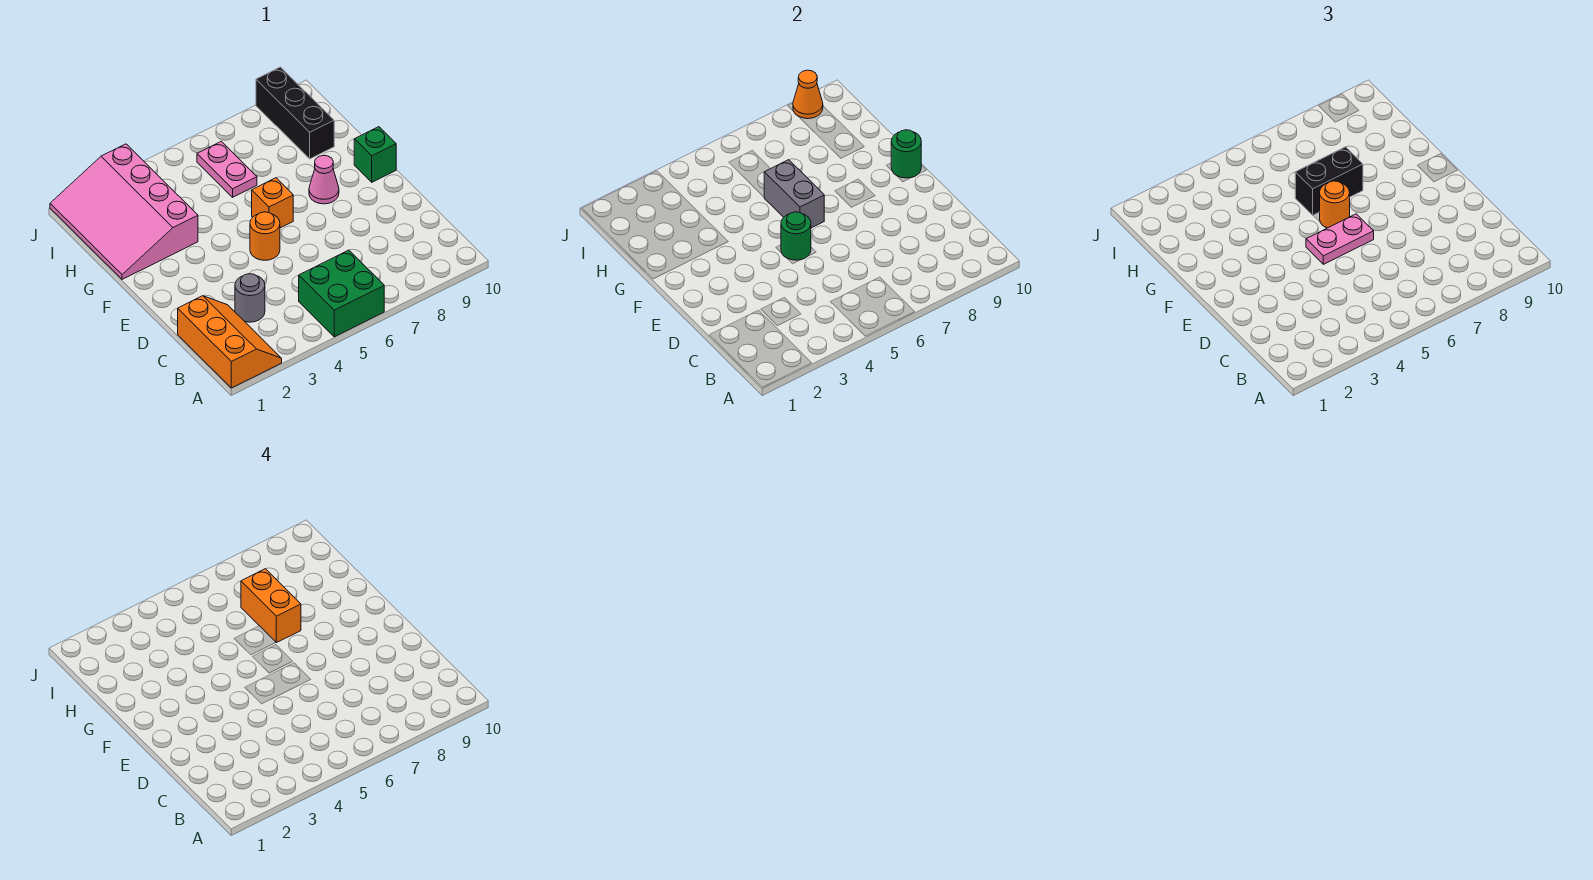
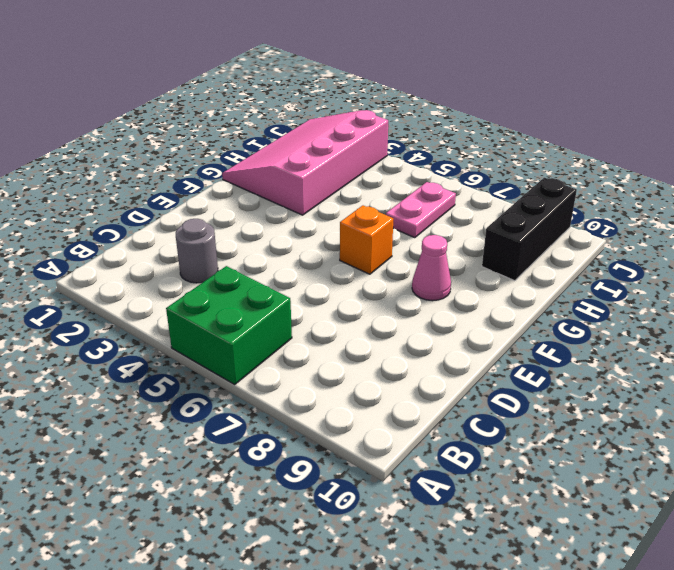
none -> orange slope A1:C2 level 1 top 1
none -> orange round brick E5 level 1
none -> green brick F10 level 1

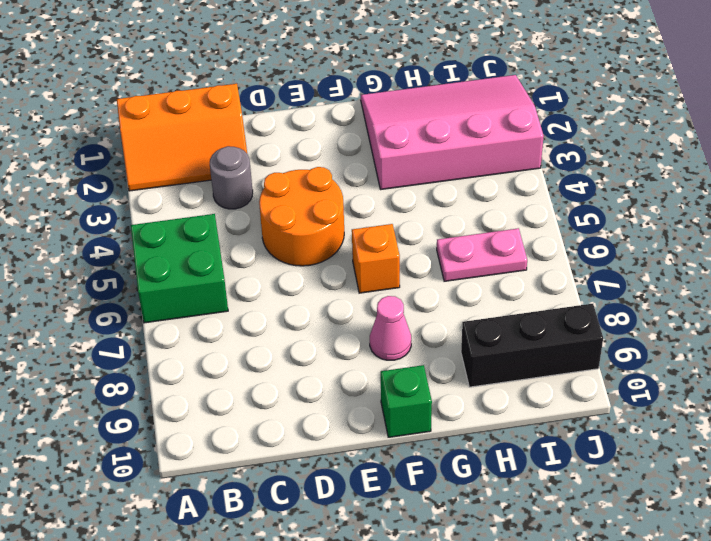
orange round brick D4:E5 level 1 -> orange round brick E5 level 1
none -> green round brick E5 level 2
none -> grey brick F6:G6 level 2
none -> green round brick F10 level 2

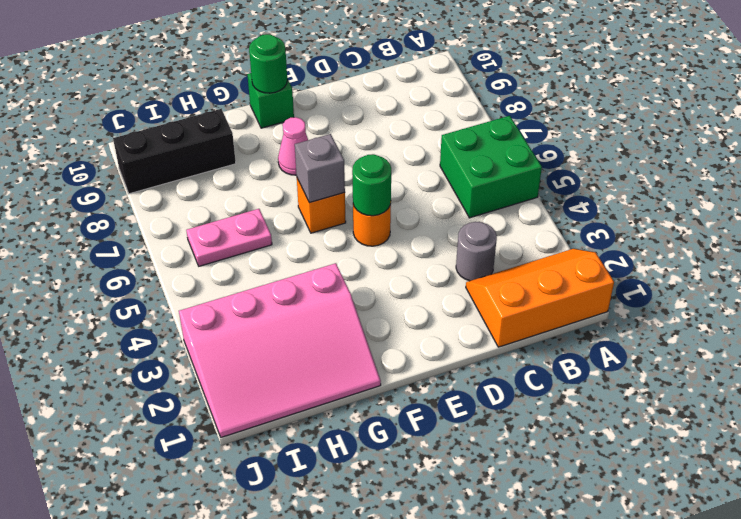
grey brick F6 level 2 -> grey brick F6:G6 level 2
none -> orange cone J9 level 2
none -> pink plate E5:E6 level 3
none -> orange round brick F6 level 3

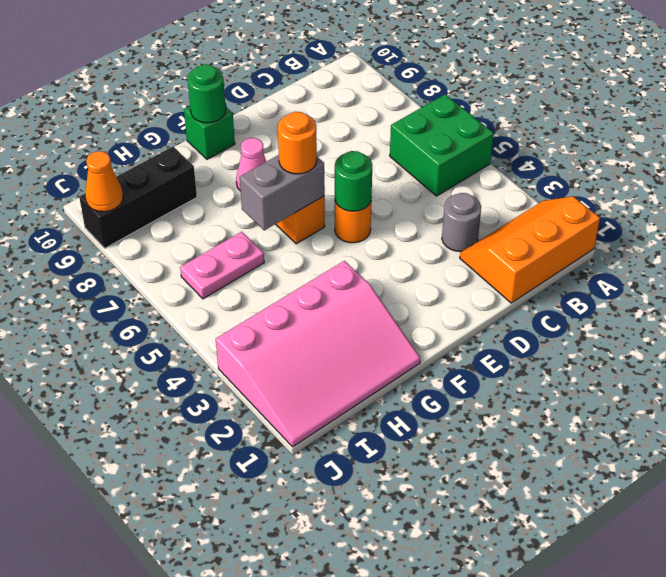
none -> pink plate E5:E6 level 3
none -> black brick G6:G7 level 3
none -> orange brick G7:H7 level 4

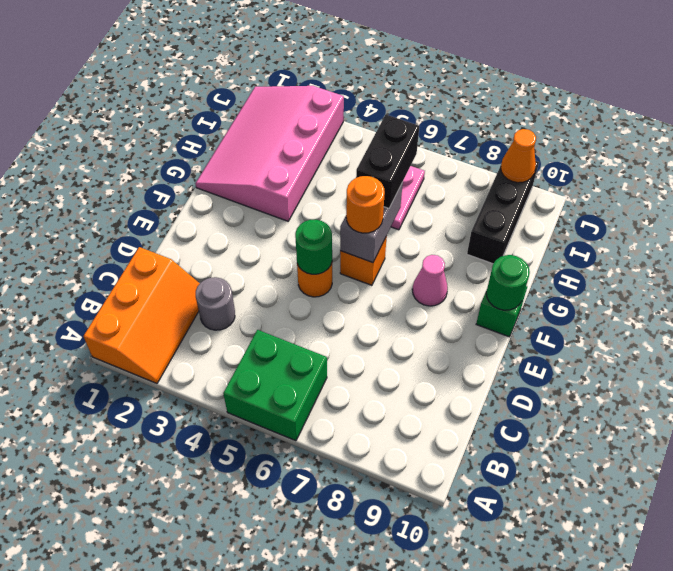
black brick G6:H6 level 3 -> black brick G6:G7 level 3
none -> pink plate E5:E6 level 3
none -> orange brick G7:H7 level 4

